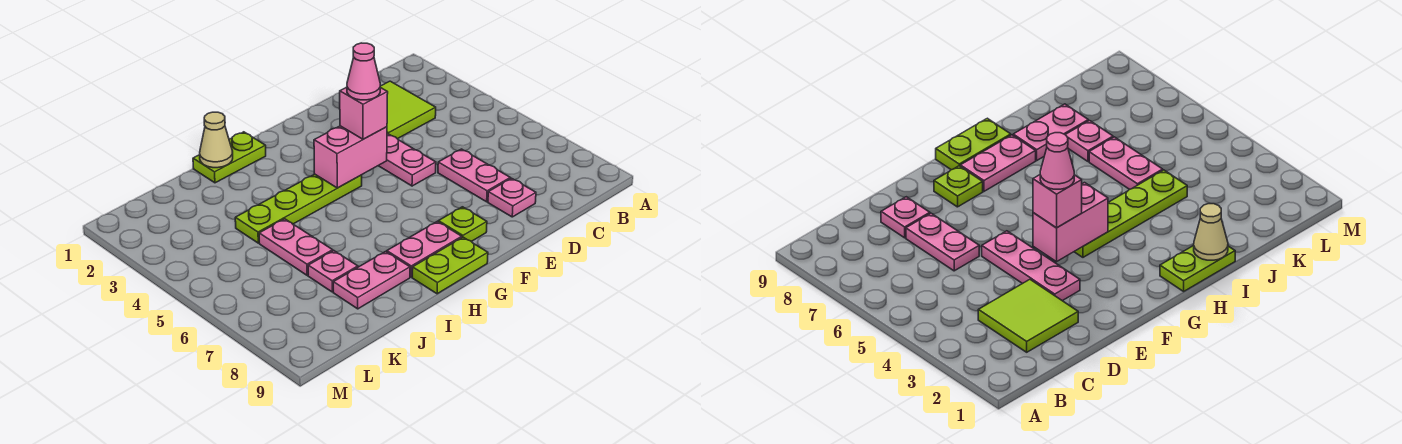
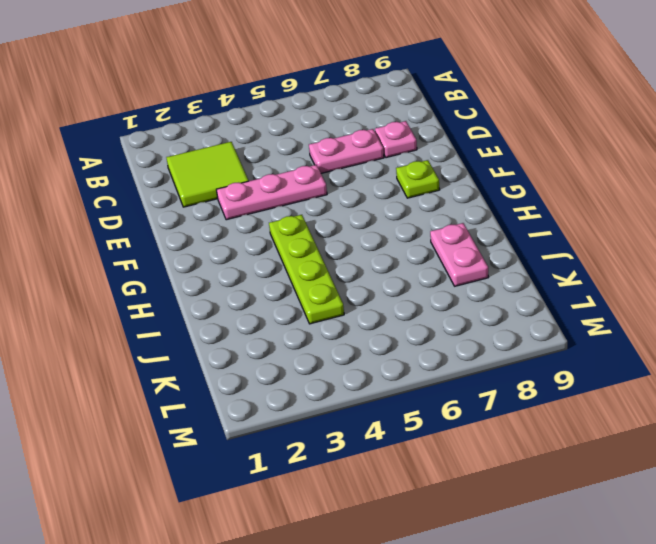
none -> pink plate G8:H8 level 1
none -> lime plate G9:H9 level 1
none -> lime plate H1:I1 level 1

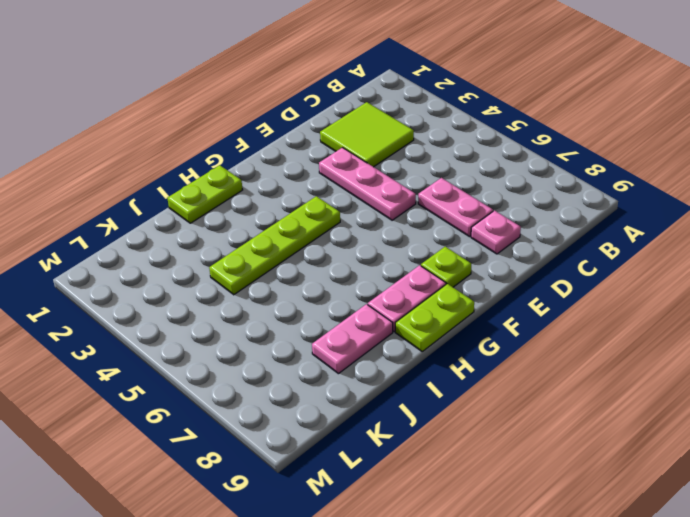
none -> pink plate J5:J6 level 1
none -> pink plate J7 level 1
none -> pink brick F4:G4 level 2

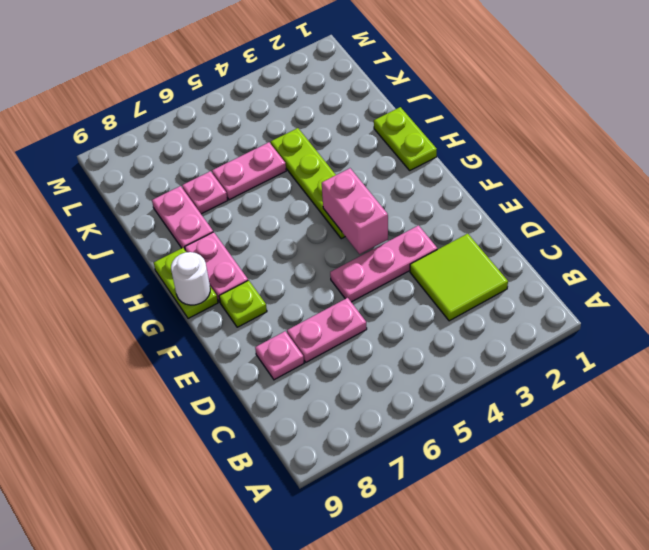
white round brick G9 level 2 -> none
none -> tan cone I1 level 2
none -> pink brick F4 level 3
none -> pink cone F4 level 4

